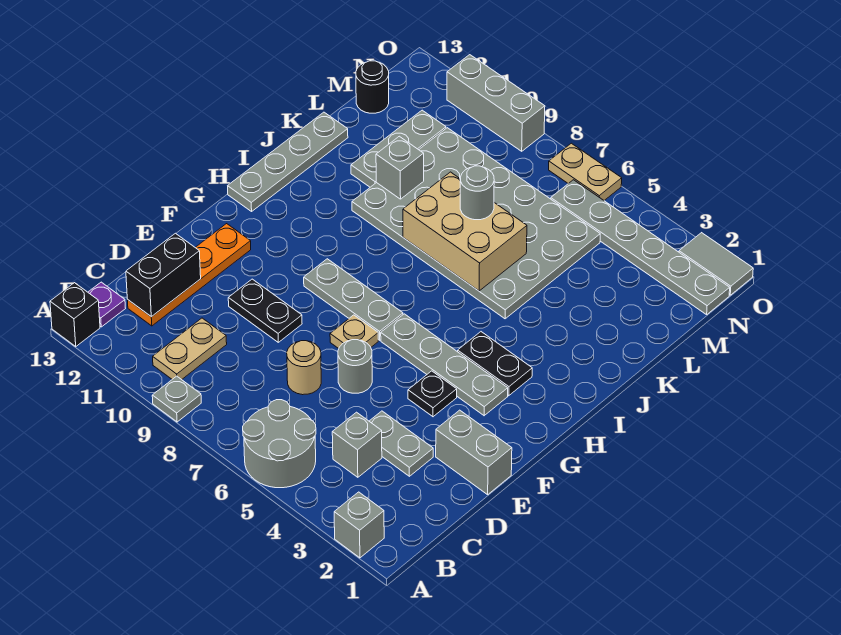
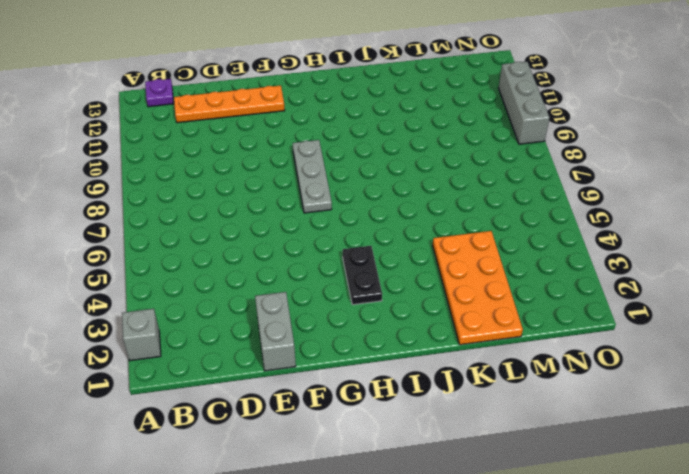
orange plate K1:L4 level 1 -> none
none -> grey round brick A5:B6 level 1
none -> grey plate A9 level 1
none -> black brick A13 level 1
none -> tan plate B10:C10 level 1

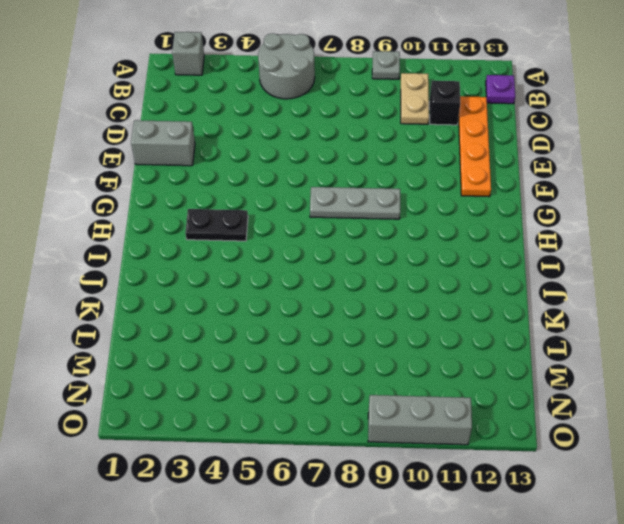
black brick C11 level 1 -> black brick A13 level 1
none -> grey brick C4 level 1
none -> grey plate D3:D4 level 1
none -> tan round brick D7 level 1
none -> grey round brick E6 level 1

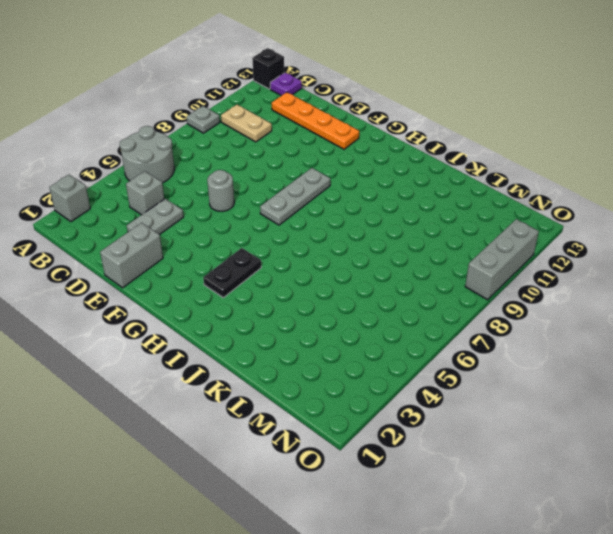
none -> tan round brick D7 level 1
none -> black plate E9:E10 level 1
none -> black plate F4 level 1
none -> tan plate F7 level 1

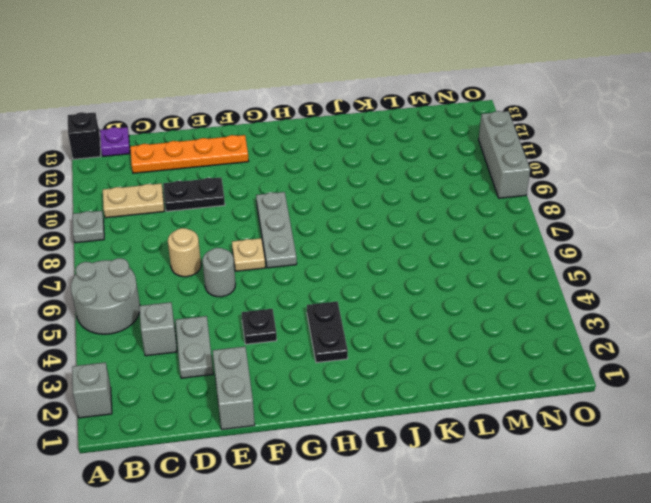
black plate D10:E10 level 1 -> black plate E9:E10 level 1
none -> grey plate G3:G6 level 1
none -> grey plate H13:K13 level 1
none -> grey plate J5:M10 level 1
none -> grey plate K11:M11 level 1

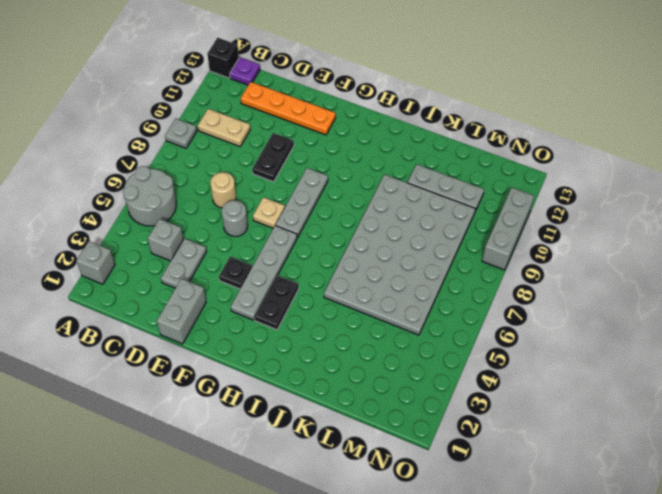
none -> grey plate H13:K13 level 1
none -> black round brick M13 level 1
none -> grey plate N1:N6 level 1
none -> grey tile O1:O2 level 1

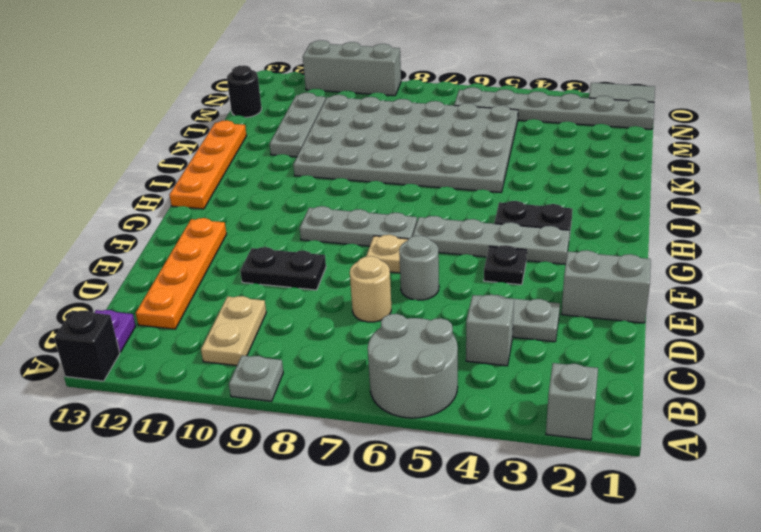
orange plate H13:K13 level 1 -> grey plate H13:K13 level 1
none -> tan plate O6:O7 level 1
none -> black brick C12:D12 level 2
none -> tan brick J6:K8 level 2
none -> grey brick K10 level 2

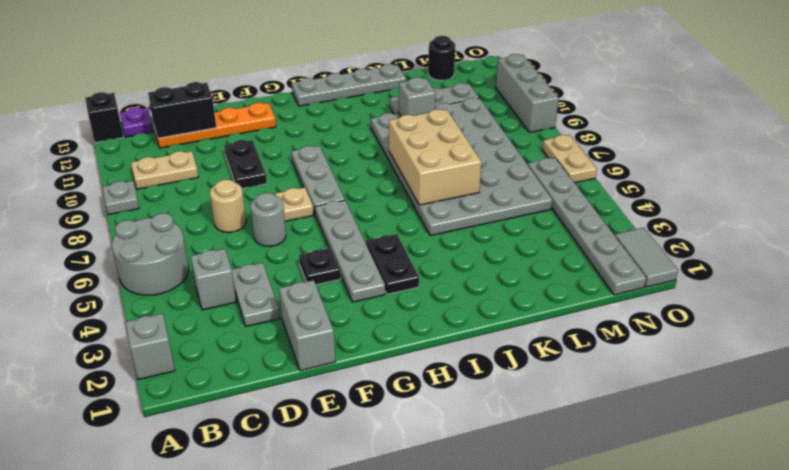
none -> grey round brick K7 level 3

